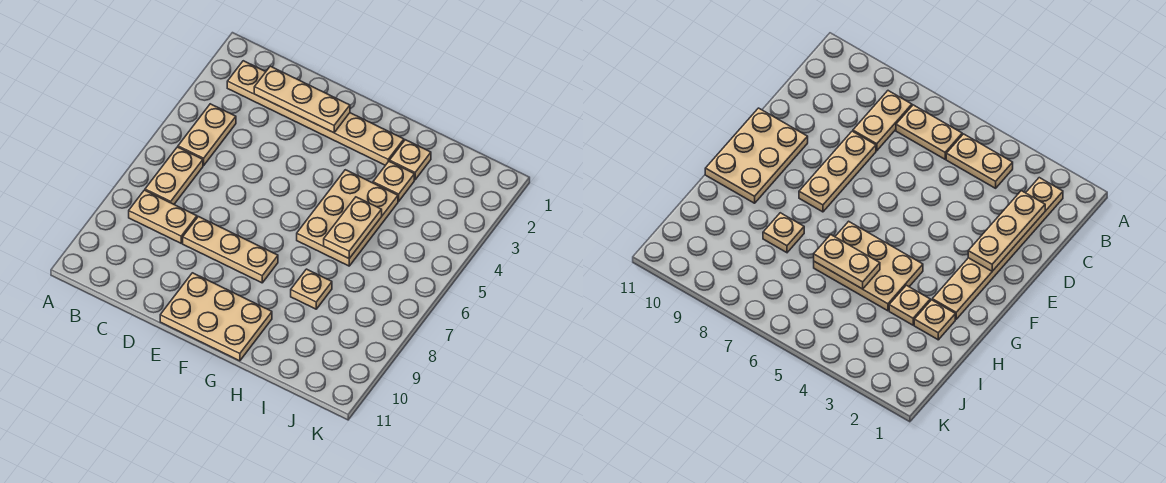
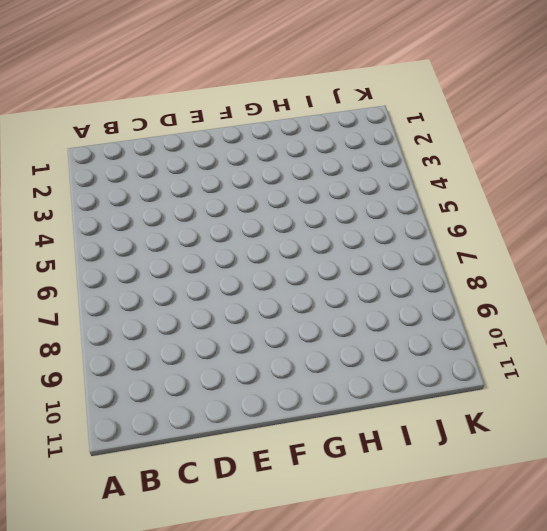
none -> tan plate B2:G2 level 1
none -> tan plate B4:B5 level 1
none -> tan plate B6:B7 level 1

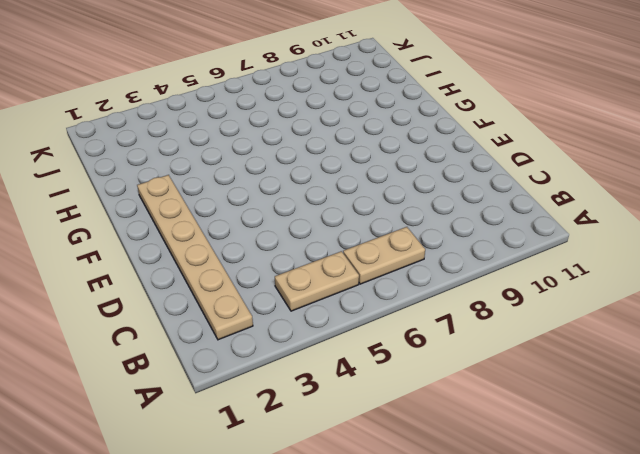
none -> tan plate B8:C8 level 1
none -> tan plate D8:F8 level 1
none -> tan plate E10:G11 level 1

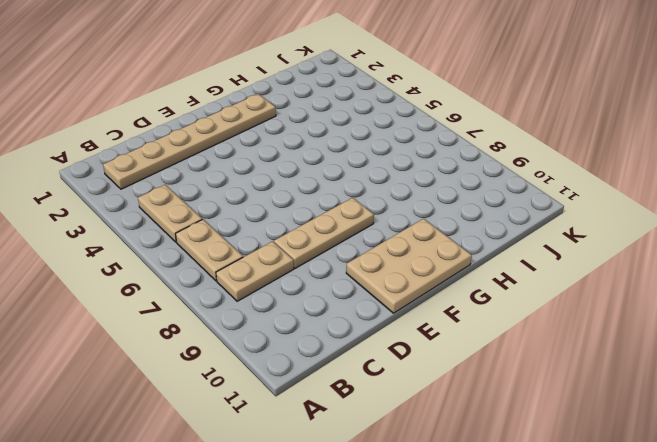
none -> tan plate G4:H6 level 1
none -> tan plate H2 level 1
none -> tan plate H3 level 1

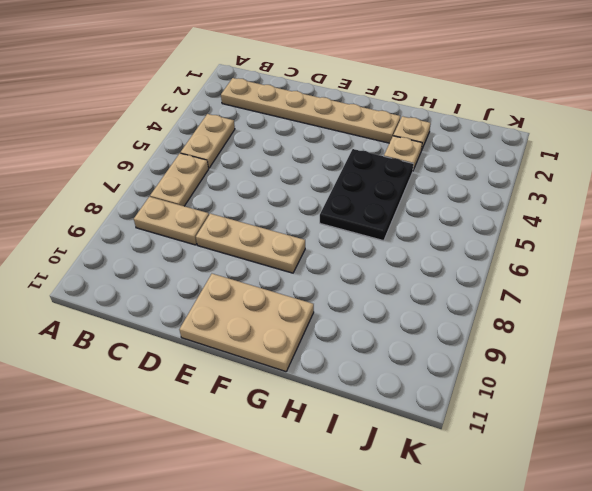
black plate G4:H6 level 1 -> tan plate G4:H6 level 1
none -> tan plate H8 level 1
none -> tan plate C2:E2 level 2
none -> tan plate H5:H6 level 2

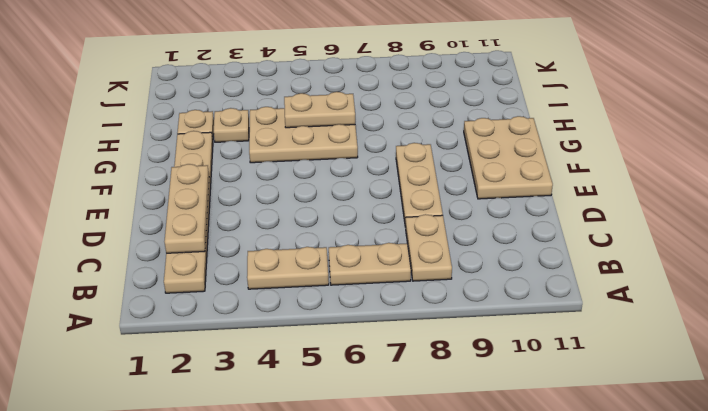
none -> tan plate H8 level 1

